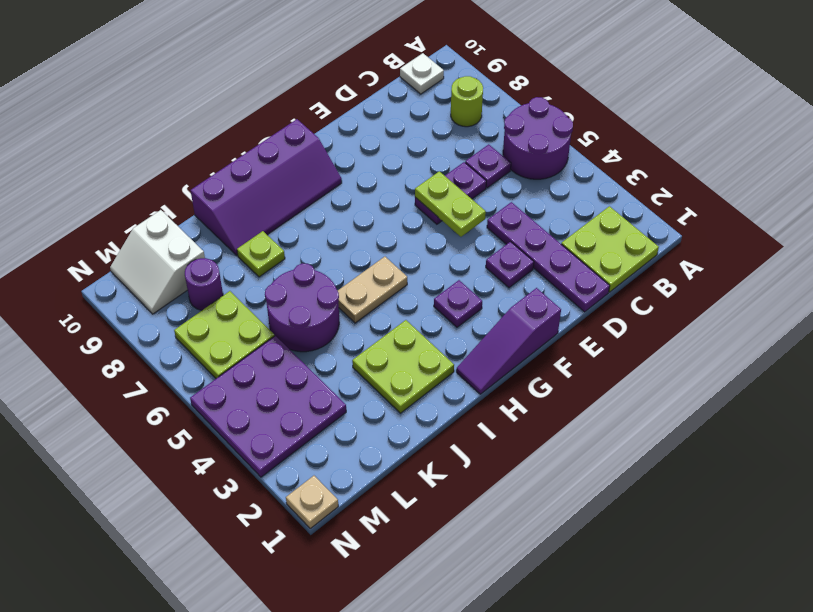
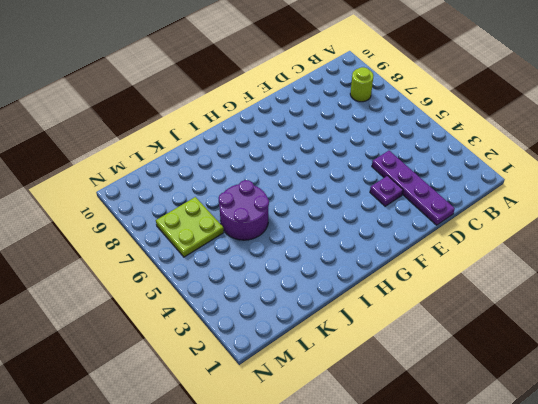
none -> purple round brick A5:B6 level 1
none -> lime plate B1:C2 level 1
none -> white plate B10 level 1

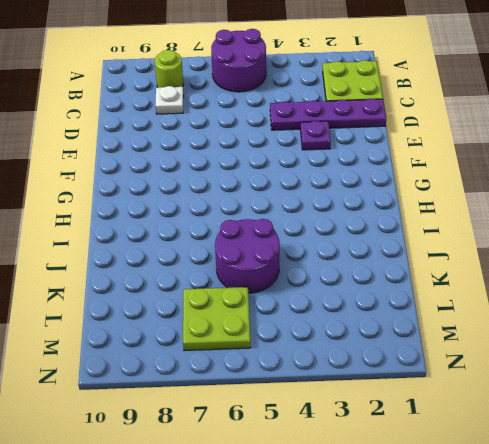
white plate C8 level 1 -> white plate B10 level 1
none -> purple plate C6 level 1
none -> purple plate D6:E6 level 1
none -> purple slope F1:H1 level 1 top F

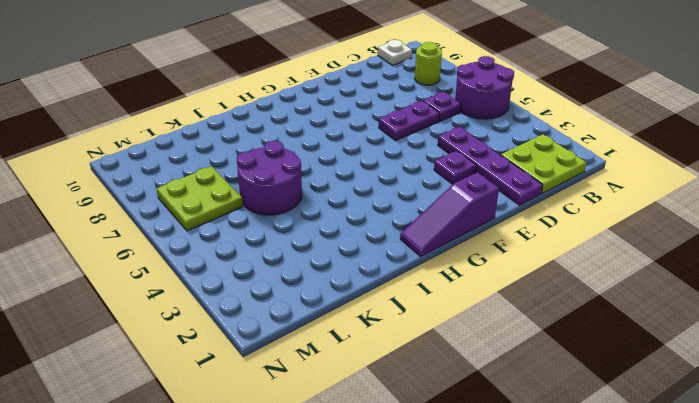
none -> purple plate G3 level 1
none -> purple slope G9:J10 level 1 top 10
none -> tan plate H5:I5 level 1

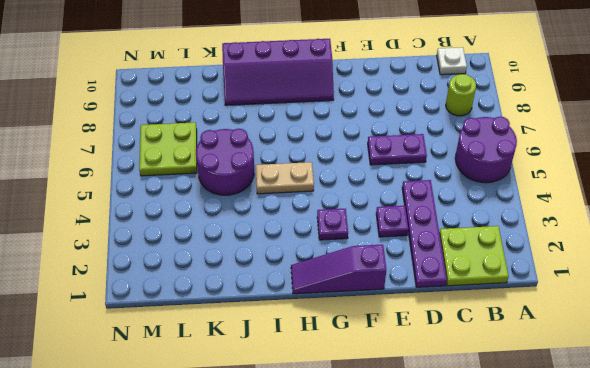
none -> purple plate C6 level 1
none -> lime plate I2:J3 level 1
none -> lime plate J8 level 1

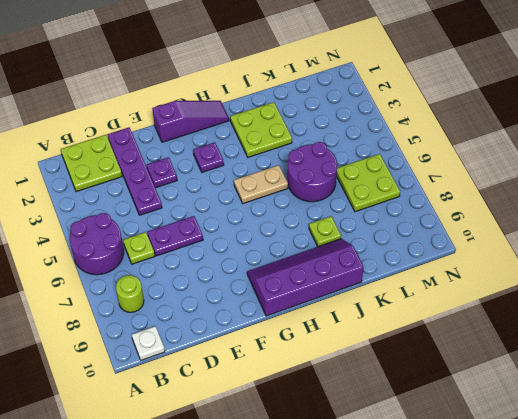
lime plate C6 level 1 -> purple plate C6 level 1
none -> purple plate L3:N5 level 1
none -> purple round brick L8 level 1
none -> white slope L9:M10 level 1 top L

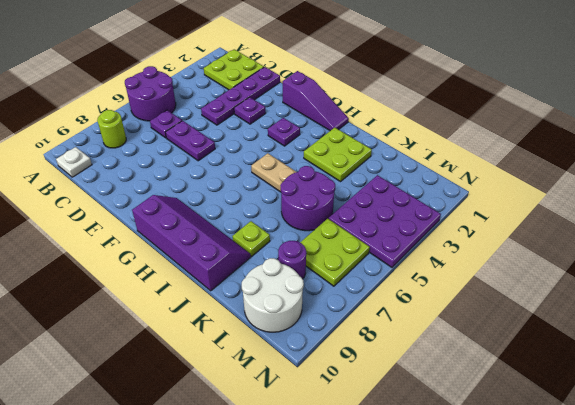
white round brick L9:M10 level 1 -> white slope L9:M10 level 1 top L
none -> tan plate N1 level 1
none -> lime plate E5:E6 level 2

